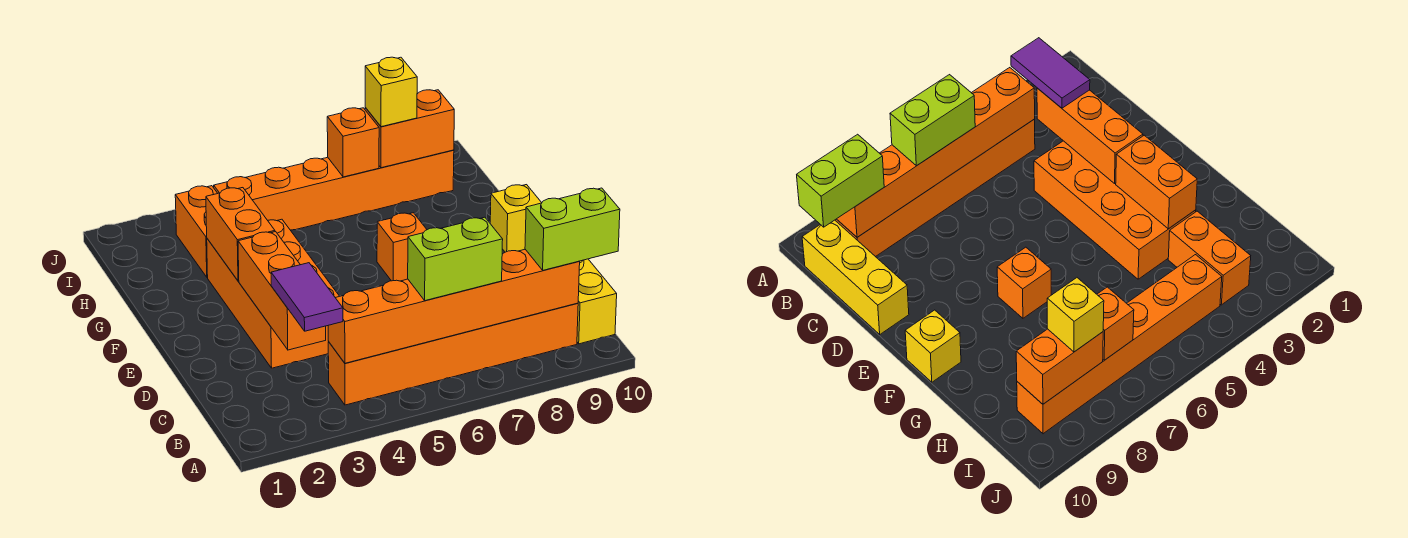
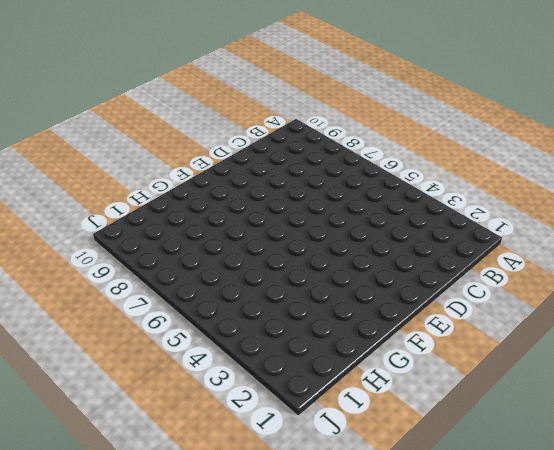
none -> orange brick B4:B9 level 1
none -> yellow brick B10:D10 level 1
none -> orange brick D3:G4 level 1

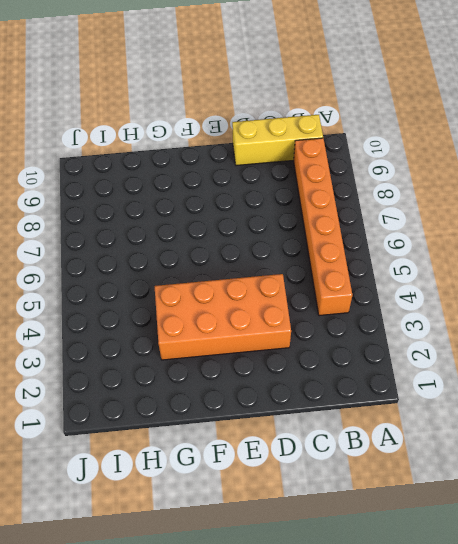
none -> orange brick F7 level 1
none -> yellow brick F10 level 1
none -> orange brick H3:I3 level 1

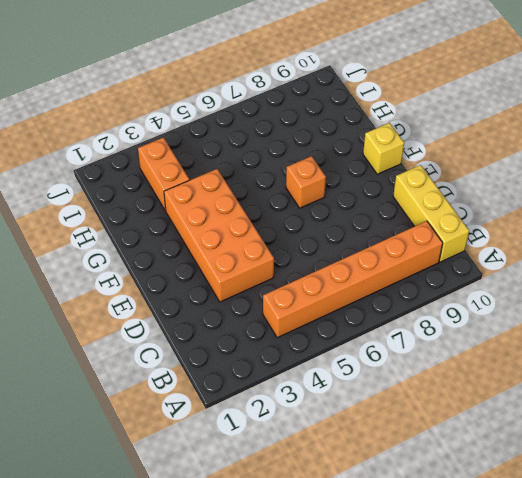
none -> orange brick I4:I9 level 1
none -> orange brick B4:B9 level 2
none -> orange brick C3:E3 level 2

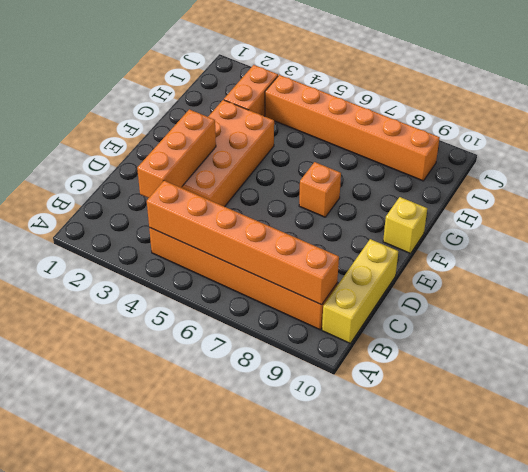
none -> orange brick F3:G3 level 2
none -> orange brick I7 level 2
none -> orange brick I8:I9 level 2

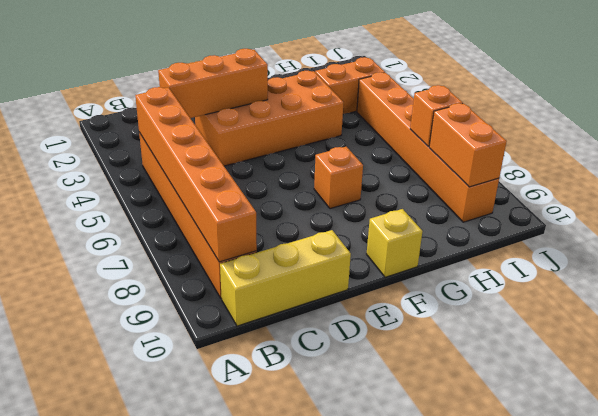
none -> orange brick F3:G3 level 2
none -> purple tile B3:C3 level 3
none -> lime brick B6:B7 level 3

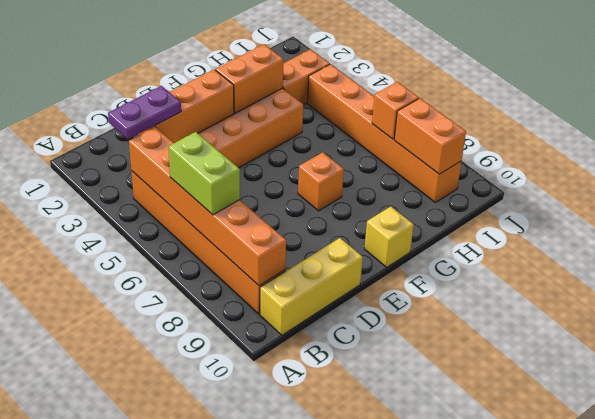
purple plate B3:C3 level 3 -> purple tile B3:C3 level 3
none -> lime brick B9:B10 level 3
none -> yellow brick I8 level 3

